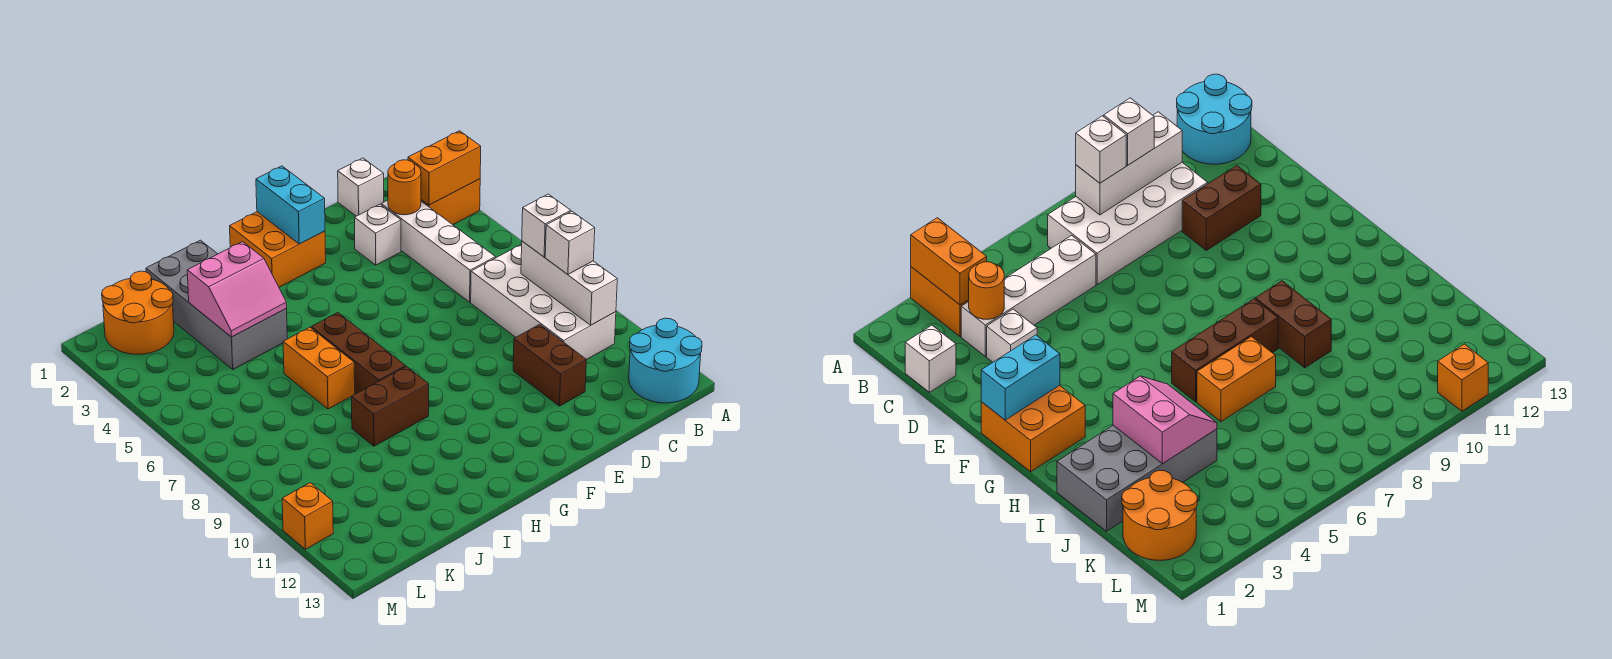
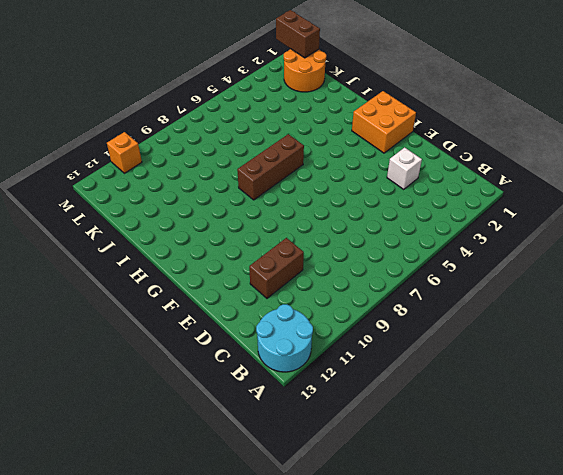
brown brick L1:M1 level 2 -> brown brick H9:I9 level 1
none -> orange brick A3:B3 level 1
none -> white brick B7:C10 level 1
none -> white brick C1 level 1

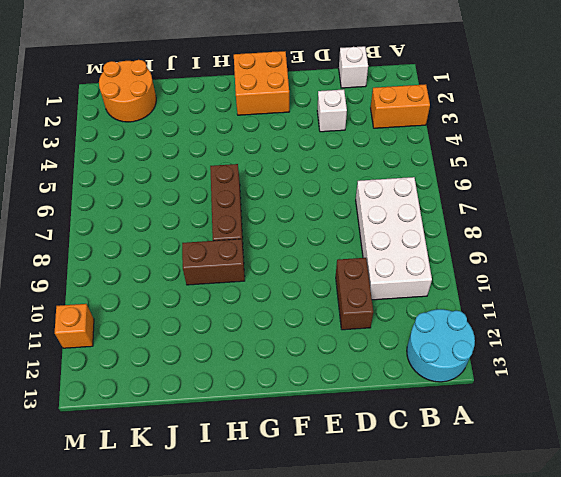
none -> white brick C3:C6 level 1
none -> grey brick I1:J4 level 1
none -> orange brick I6:I7 level 1

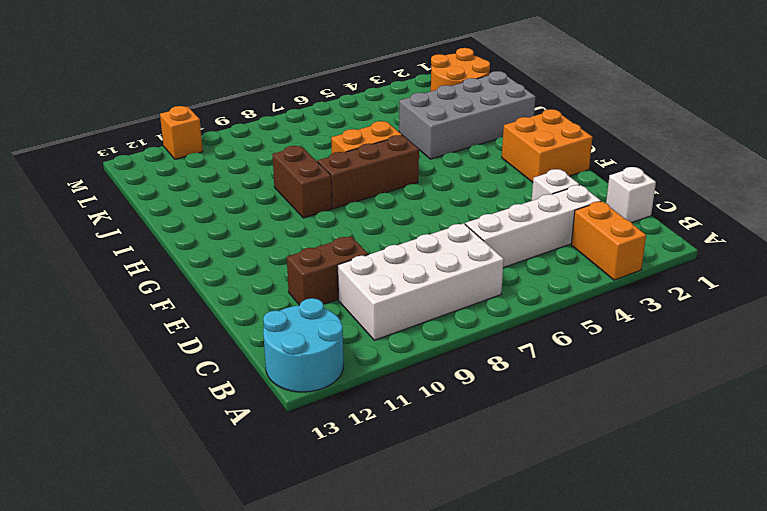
none -> orange brick A3:B3 level 2
none -> white brick B8:B10 level 2
none -> orange round brick C3 level 2

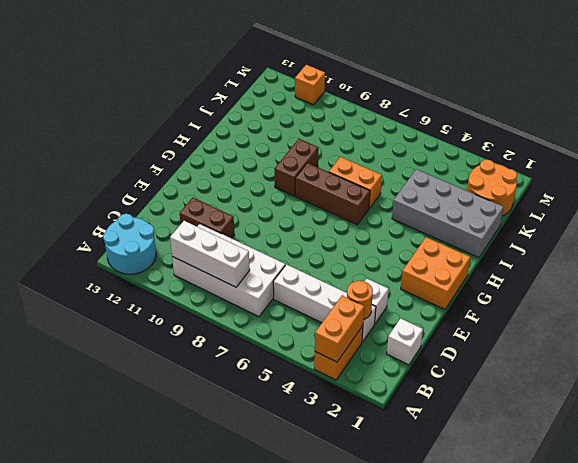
none -> cyan brick F1:F2 level 2
none -> pink slope I3:J4 level 2 top 3
none -> white brick B8 level 3

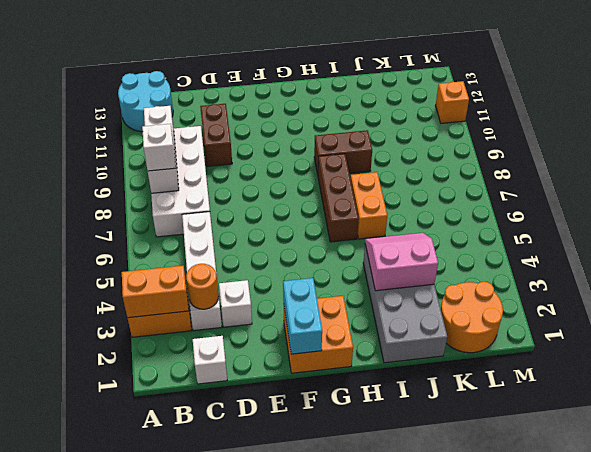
none -> white brick B9 level 3

